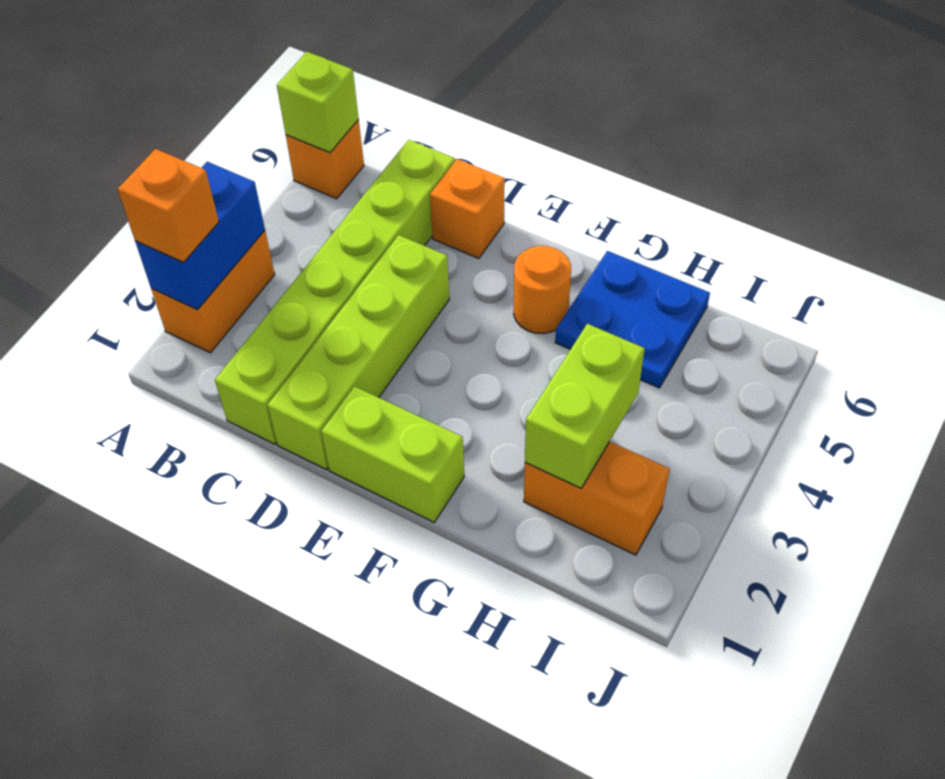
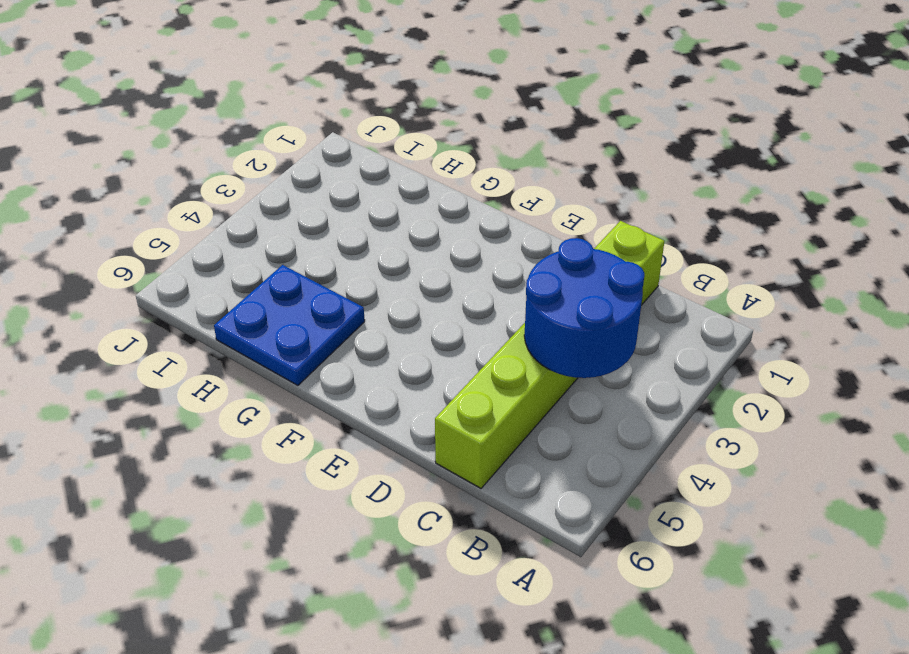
blue round brick B3:C4 level 2 -> none
none -> orange brick A2:A3 level 1
none -> orange brick A6 level 1
none -> lime brick D1:D4 level 1

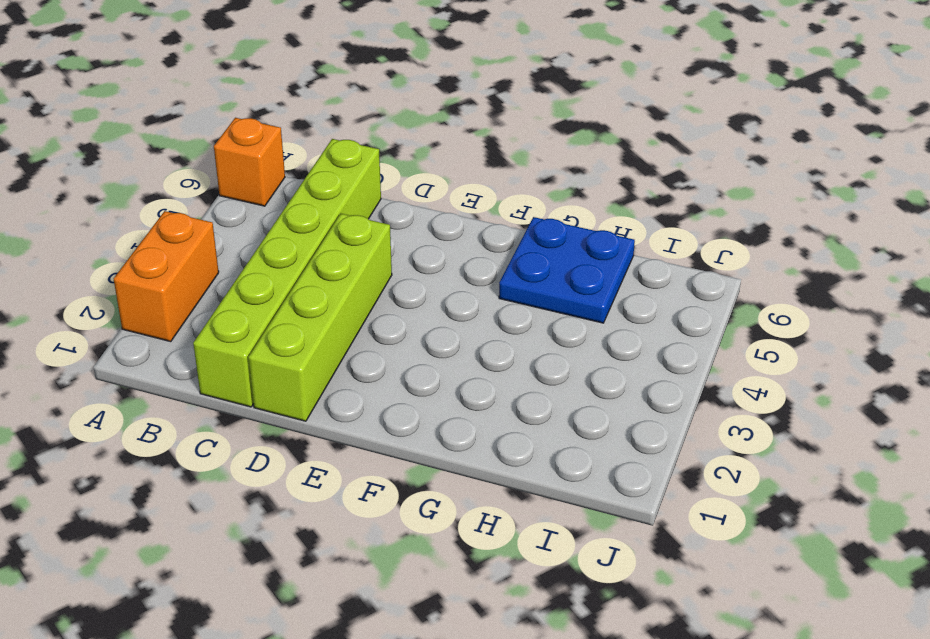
none -> orange brick D6 level 1
none -> lime brick E1:F1 level 1
none -> orange round brick F5 level 1

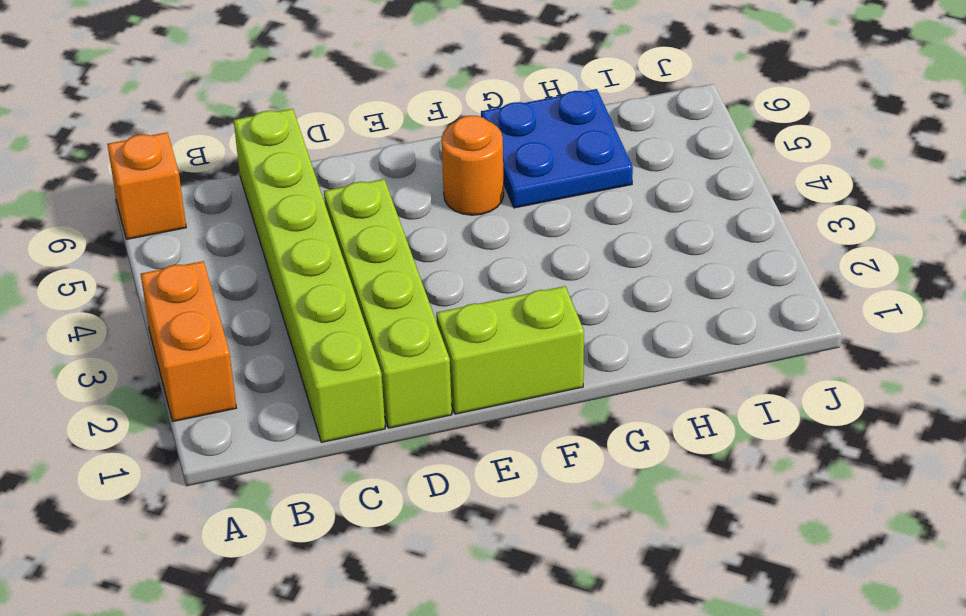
none -> orange brick D6 level 1
none -> orange brick H2:I2 level 1
none -> blue brick A2:A3 level 2

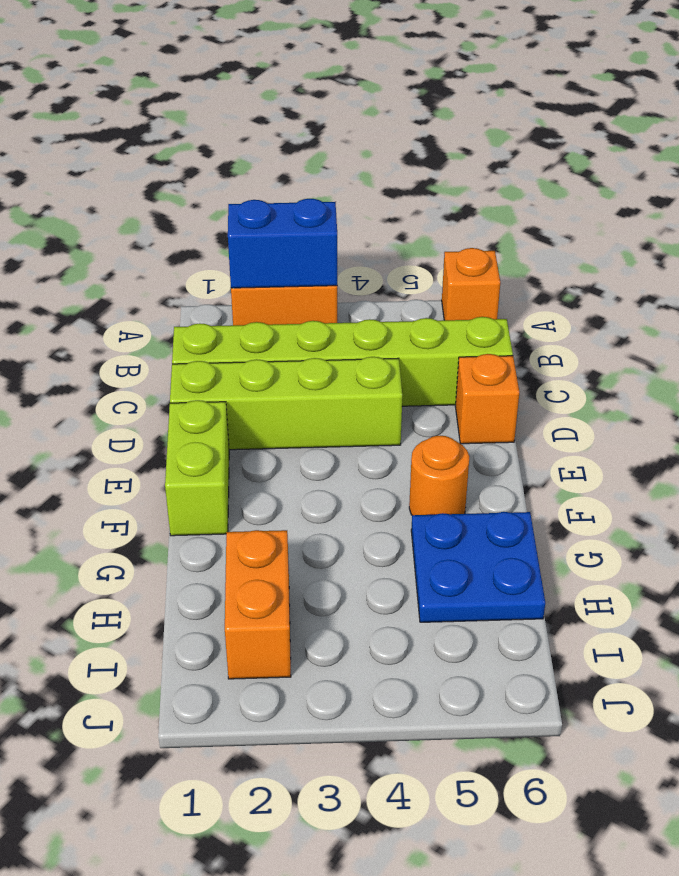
none -> lime brick A6 level 2
none -> lime brick H2:H3 level 2
none -> orange brick A2 level 3

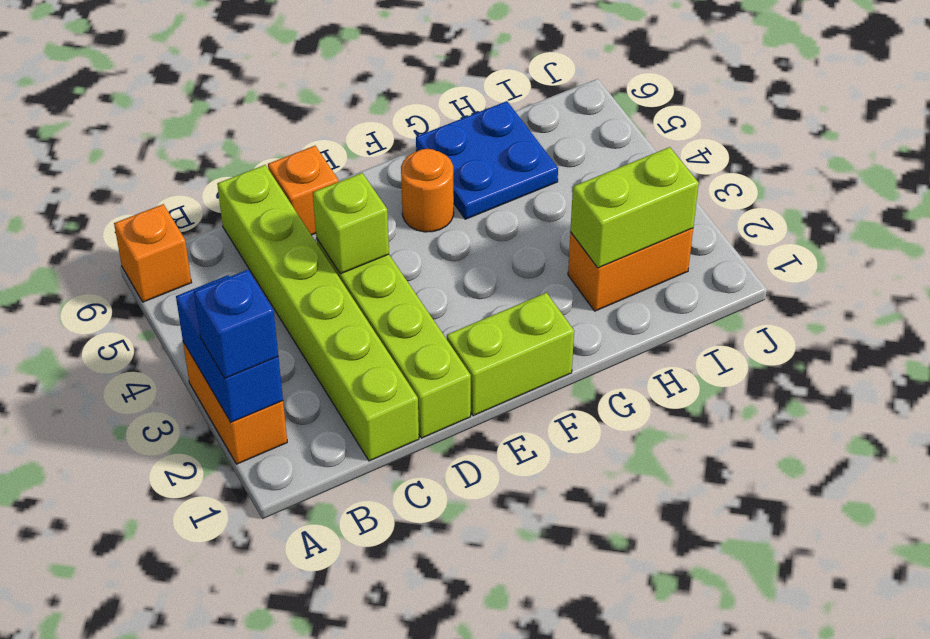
blue brick A2 level 3 -> orange brick A2 level 3
lime brick D4 level 2 -> lime brick A6 level 2
lime brick H2:I2 level 2 -> lime brick H2:H3 level 2

